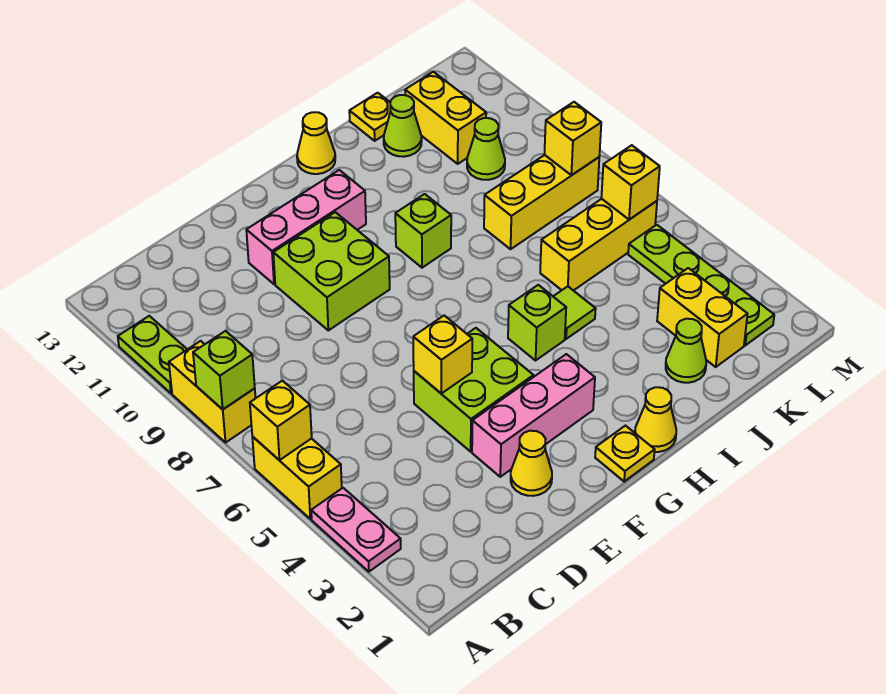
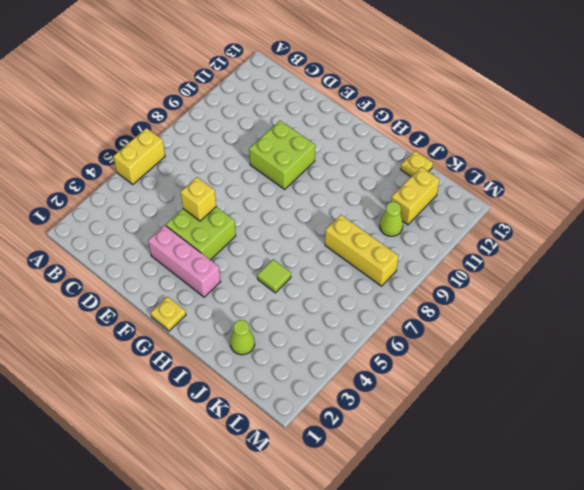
none -> pink plate A3:A4 level 1
none -> yellow brick A8:A9 level 1
none -> lime plate A10:A11 level 1

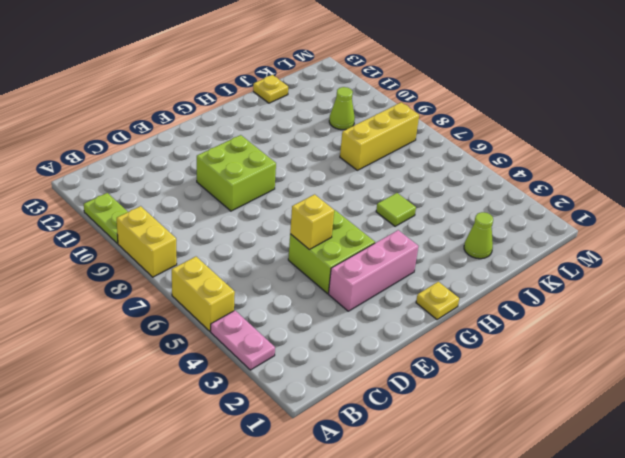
none -> yellow cone E2 level 1
none -> pink brick E11:G11 level 1
none -> yellow cone H1 level 1

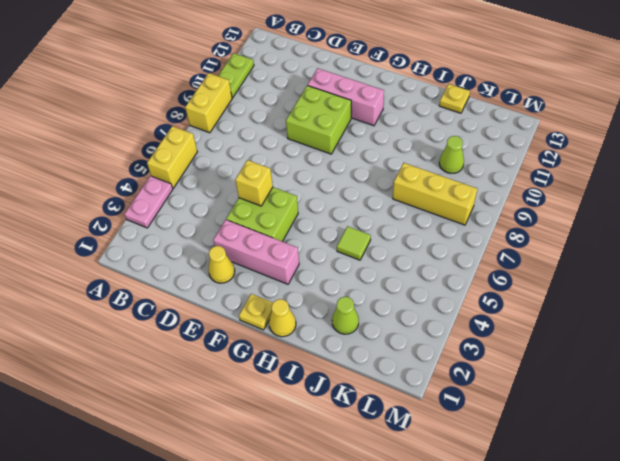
none -> lime brick H5 level 1
none -> lime brick H9 level 1
none -> yellow cone H13 level 1

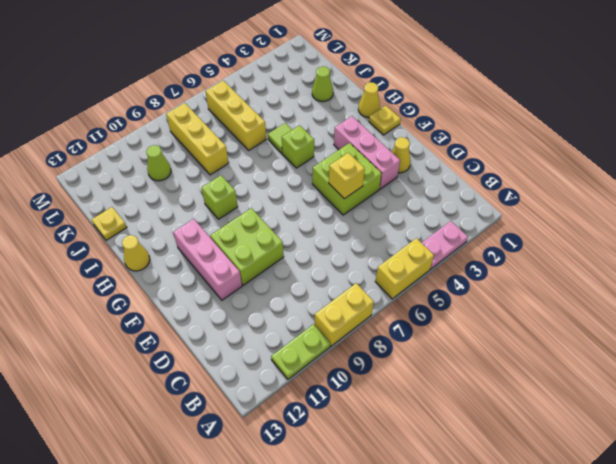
none -> lime cone J12 level 1
none -> yellow brick K2:K3 level 1
none -> yellow brick K11:K12 level 1

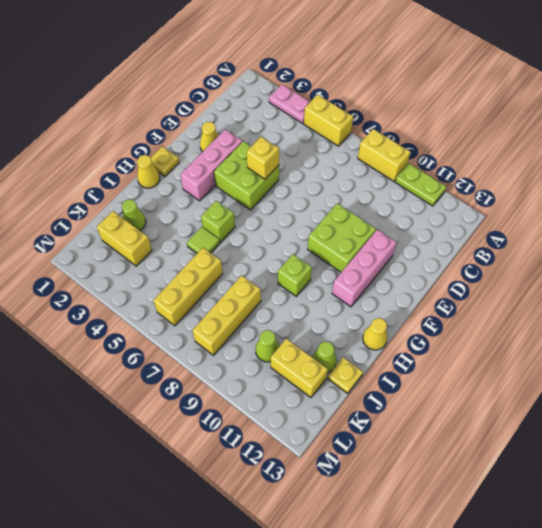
none -> lime plate L2:L5 level 1
none -> yellow brick A6 level 2
none -> lime brick A8 level 2

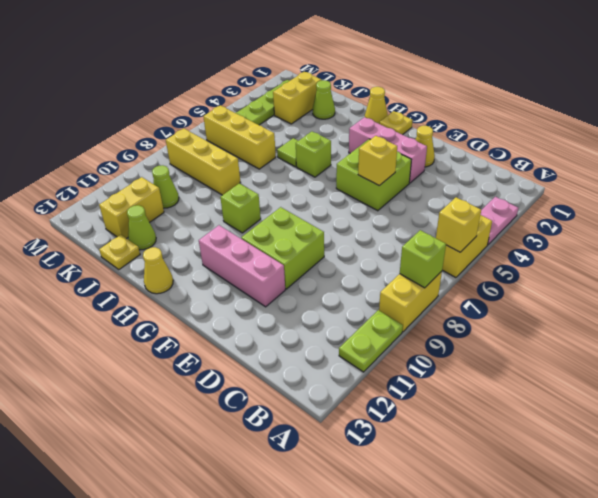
none -> yellow brick L6 level 2
none -> yellow brick L8 level 2

